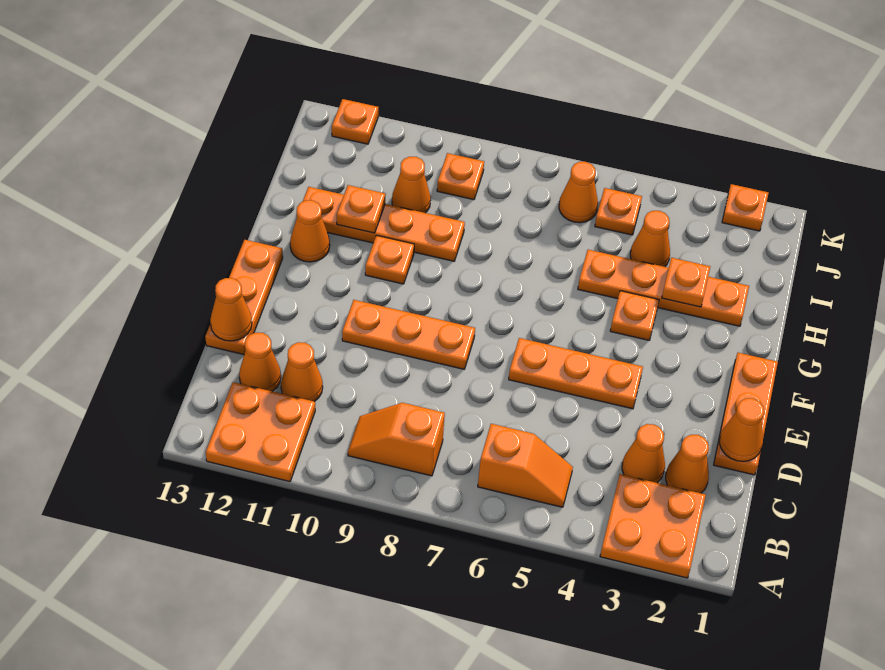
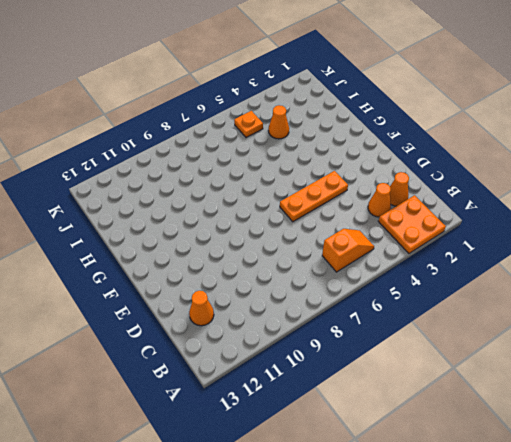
none -> orange plate A11:B12 level 1
none -> orange slope B8:B9 level 1 top 8
none -> orange cone C11 level 1

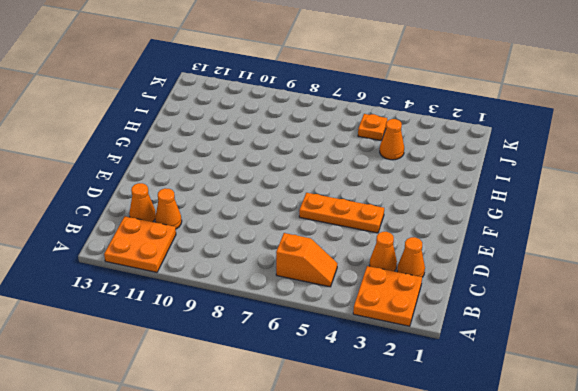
none -> orange slope B8:B9 level 1 top 8
none -> orange plate D1:F1 level 1
none -> orange plate D13:F13 level 1

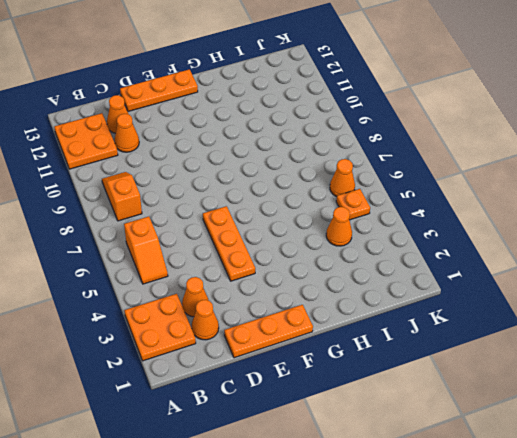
none -> orange plate E8:E10 level 1
none -> orange plate G4 level 1
none -> orange plate G10 level 1

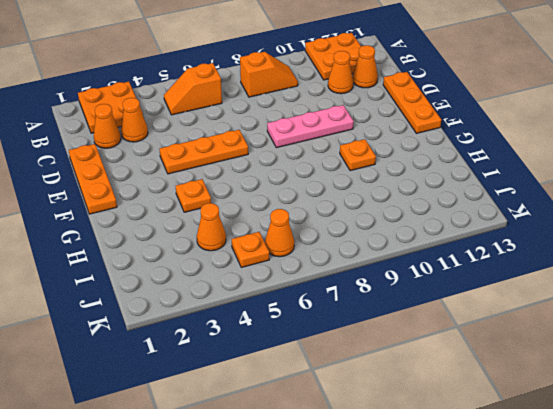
pink plate E8:E10 level 1 -> orange plate E8:E10 level 1
none -> orange cone G12 level 1
none -> orange plate H2:H5 level 1
none -> orange plate H9:H12 level 1

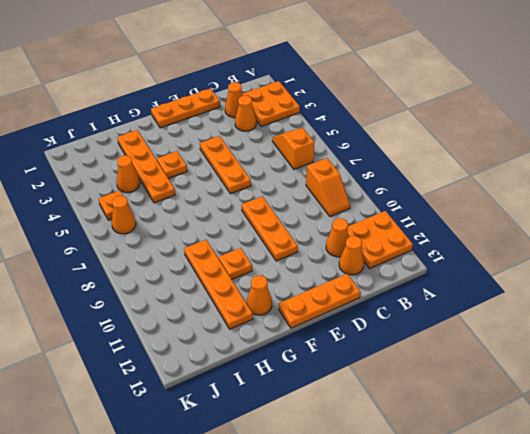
none -> orange cone I10 level 1
none -> orange plate J9 level 1
none -> orange plate K2 level 1

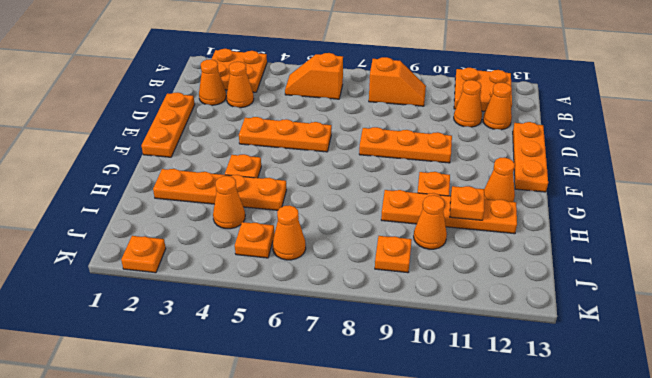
none -> orange plate K12 level 1
none -> orange cone D1 level 2
none -> orange cone D13 level 2

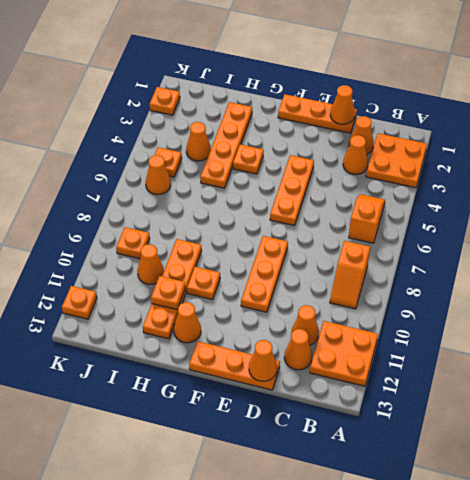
none -> orange plate H3 level 2

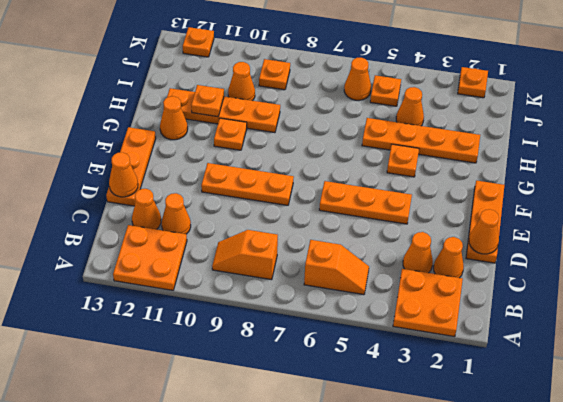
none -> orange plate H3 level 2

